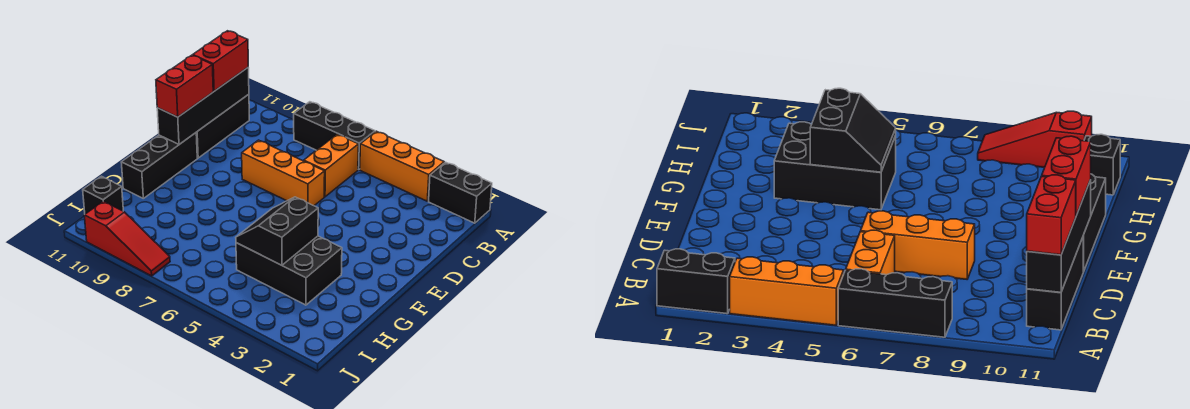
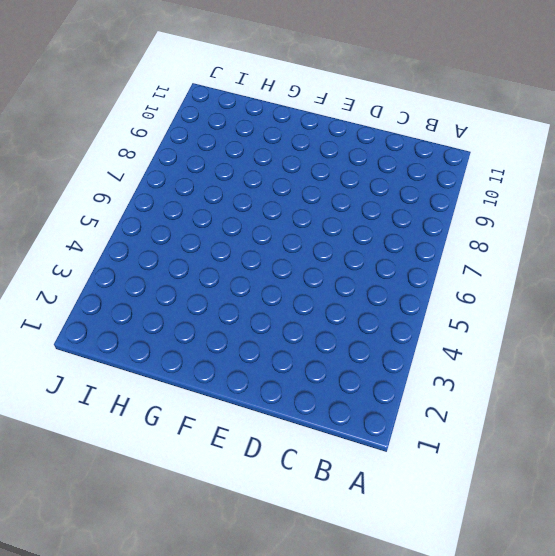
none -> black brick A1:A2 level 1
none -> orange brick A3:A5 level 1
none -> black brick A6:A8 level 1

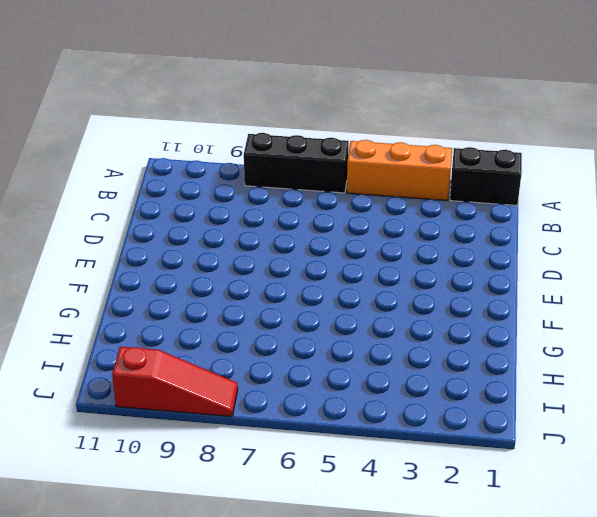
none -> orange brick B6:C6 level 1
none -> black brick B11:D11 level 1
none -> orange brick D6:D8 level 1

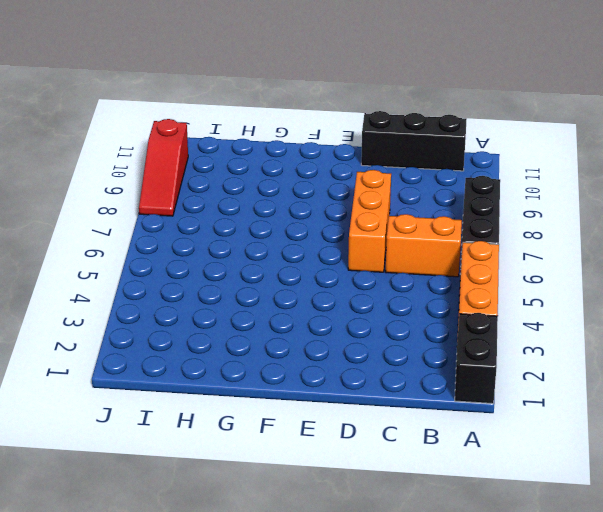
none -> black brick E11:G11 level 1
none -> black brick G3:H5 level 1
none -> black brick I11 level 1

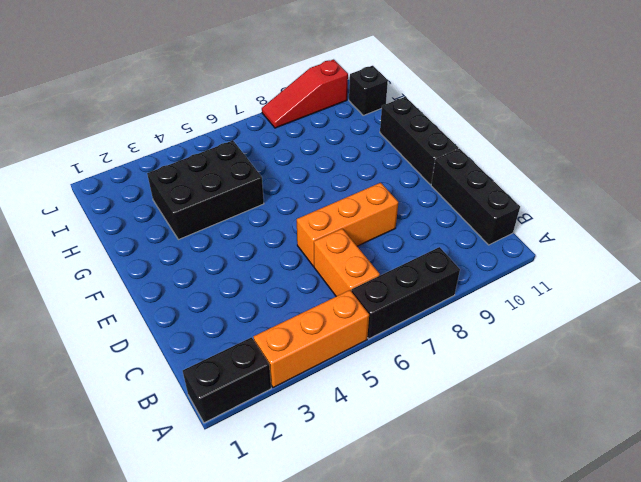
none -> black brick B11:E11 level 2
none -> black slope G4:H5 level 2 top 4
none -> red brick B11:C11 level 3

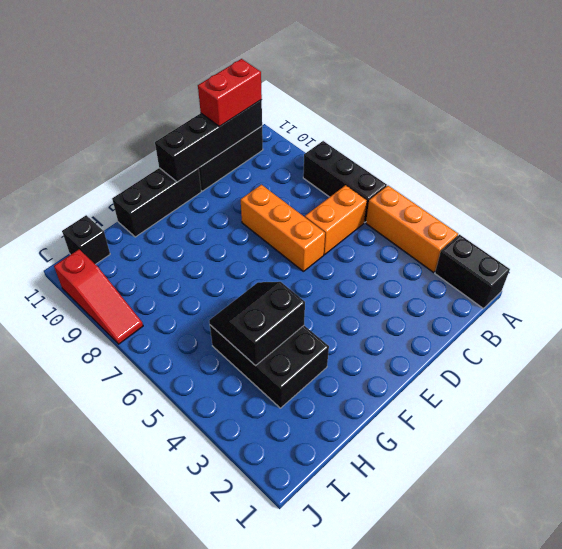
none -> red brick D11:E11 level 3

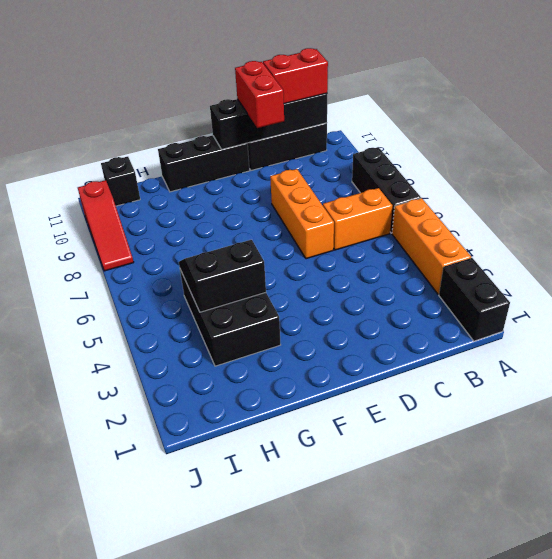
red brick D10:D11 level 3 -> red brick D11:E11 level 3

